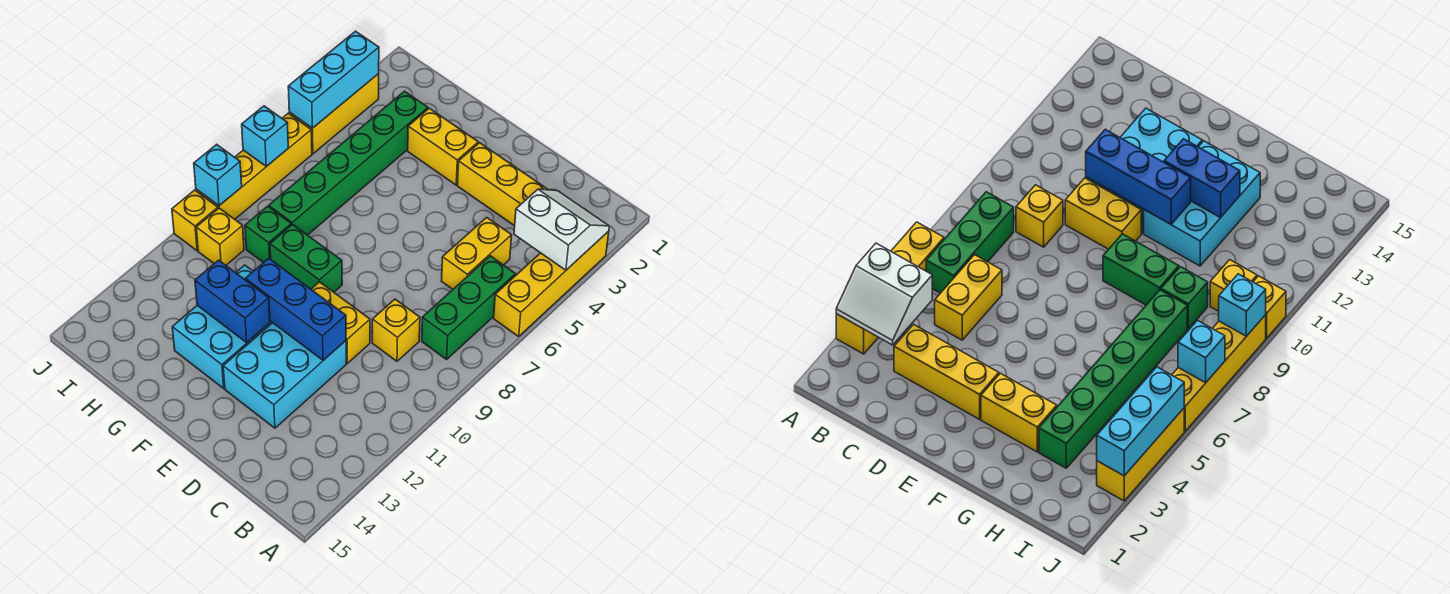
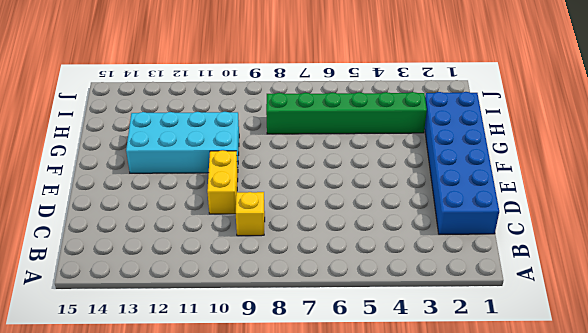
blue brick C1:H2 level 1 -> none
cyan brick F10:G13 level 1 -> cyan brick F11:G13 level 1
none -> yellow brick A3:A6 level 1
none -> green brick B6:B8 level 1
none -> yellow brick C3:E3 level 1

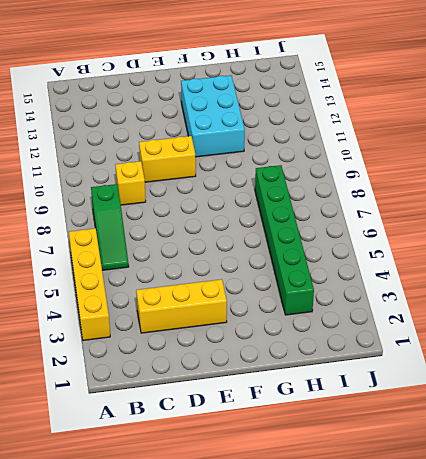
green slope B6:B8 level 1 top 8 -> green brick B6:B8 level 1
none -> yellow brick C5:C6 level 1
none -> cyan brick D11:E13 level 1
none -> yellow brick F3:G3 level 1

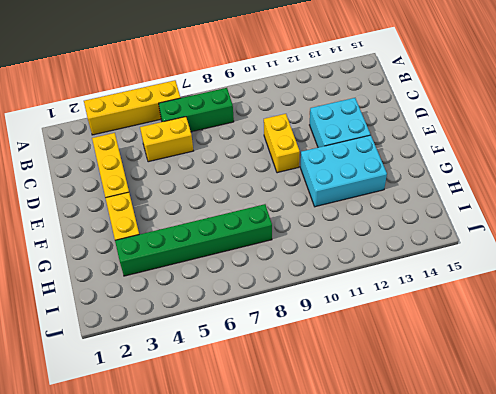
cyan brick D12:E13 level 1 -> cyan brick D11:E13 level 1
none -> yellow brick C9 level 1
none -> green brick F9:G9 level 1
none -> green brick H9 level 1

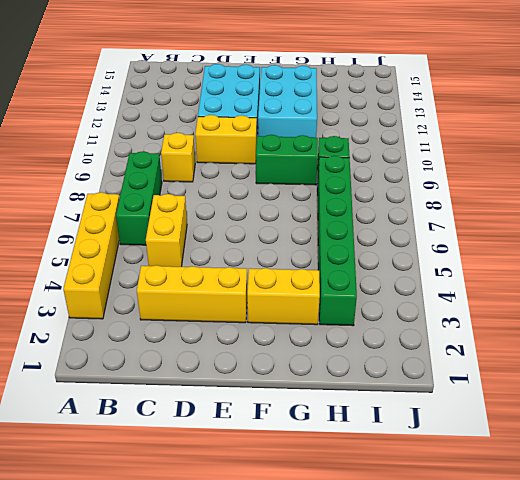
none -> yellow brick I10 level 1
none -> yellow brick J3:J5 level 1
none -> yellow brick J6:J9 level 1

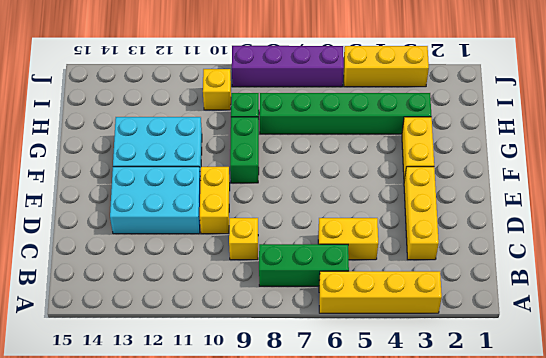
purple brick J6:J9 level 1 -> yellow brick J6:J9 level 1
none -> yellow brick J10 level 1
none -> white slope A3:B4 level 2 top 4
none -> blue brick D11:F11 level 2

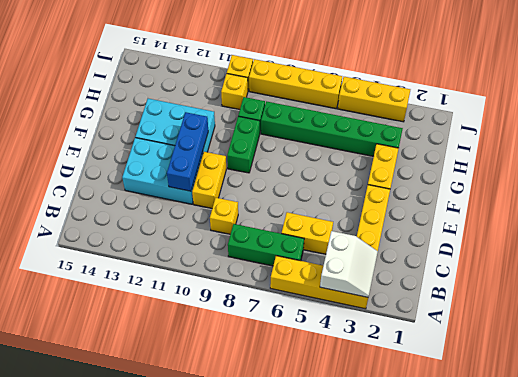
none -> blue brick F12:G12 level 2
none -> cyan brick J3:J5 level 2
none -> cyan brick J7 level 2

